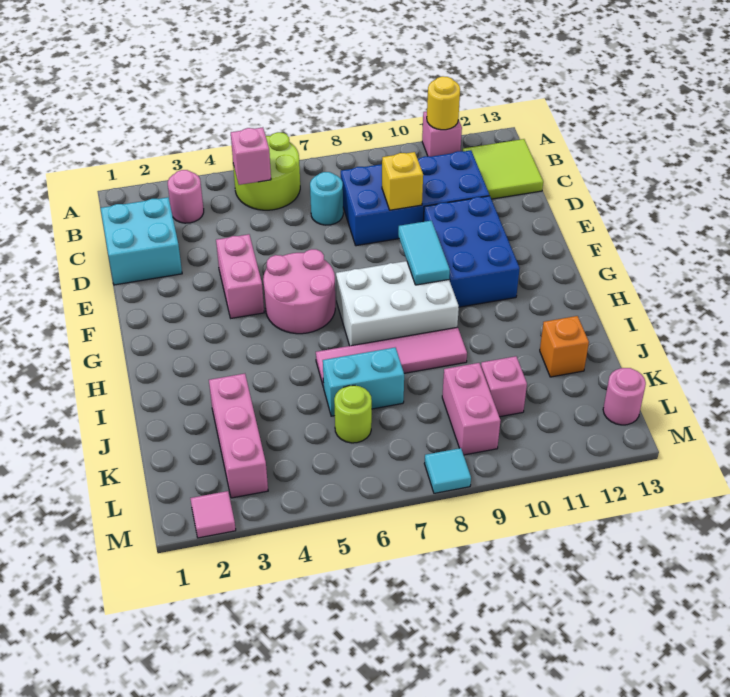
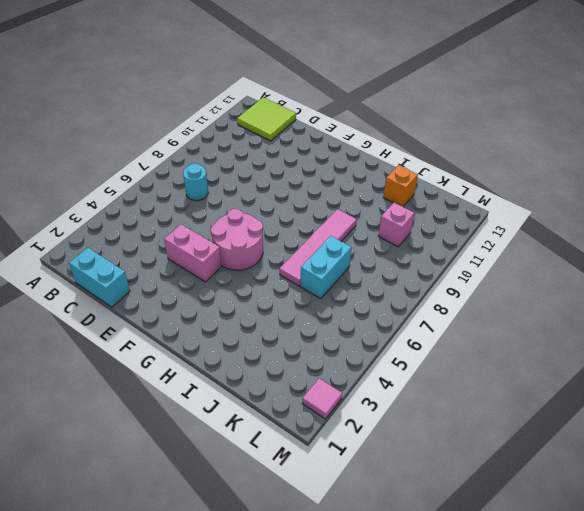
cyan brick C1:D1 level 1 -> cyan brick C1:D2 level 1
none -> lime round brick A5:B6 level 1
none -> pink brick A11 level 1
none -> pink round brick B3 level 1

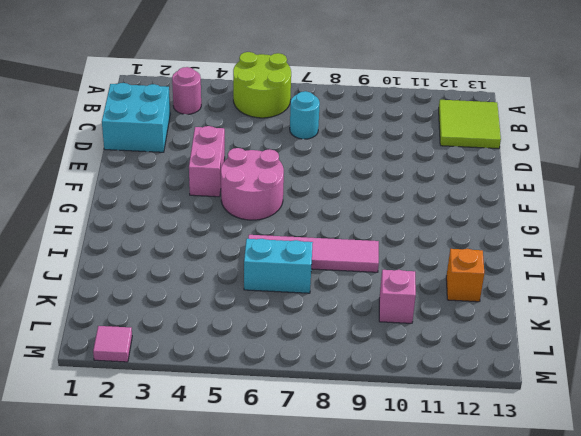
none -> pink brick A11 level 1
none -> blue brick C8:D11 level 1
none -> blue brick E10:G11 level 1

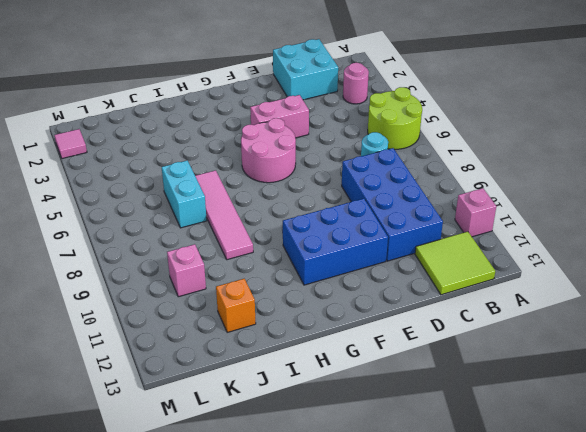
none -> white brick G7:H9 level 1
none -> pink brick J3:L3 level 1
none -> lime round brick K6 level 1

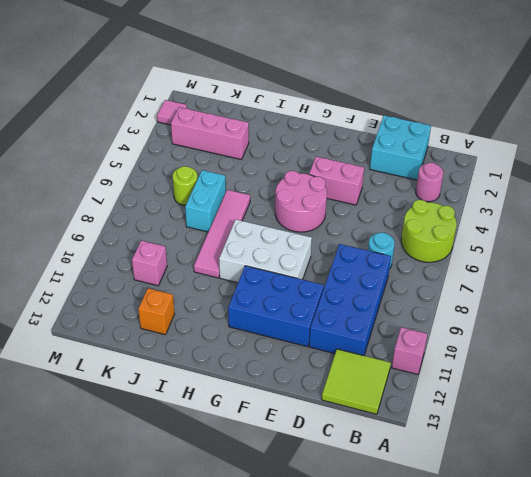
white brick F8:H9 level 1 -> white brick G7:H9 level 1
none -> pink brick K9:L9 level 1
none -> pink round brick L13 level 1
none -> cyan tile M8 level 1

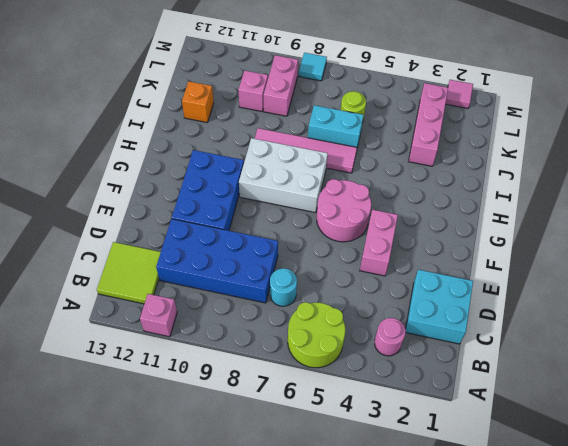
none -> pink round brick L13 level 1
none -> yellow round brick A11 level 2
none -> pink brick B5 level 2

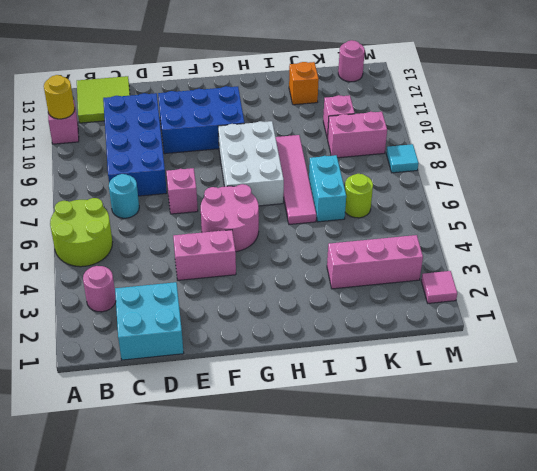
pink brick E7 level 1 -> pink brick B5 level 2
none -> yellow brick D9 level 2
none -> cyan tile F9:G9 level 2

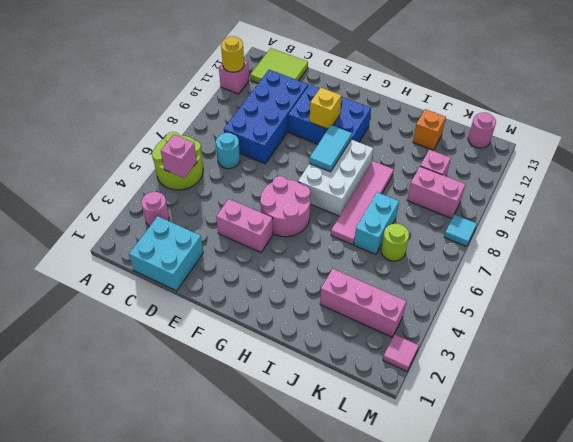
yellow brick F10 level 2 -> yellow brick D9 level 2
cyan tile G8:G9 level 2 -> cyan tile F9:G9 level 2

